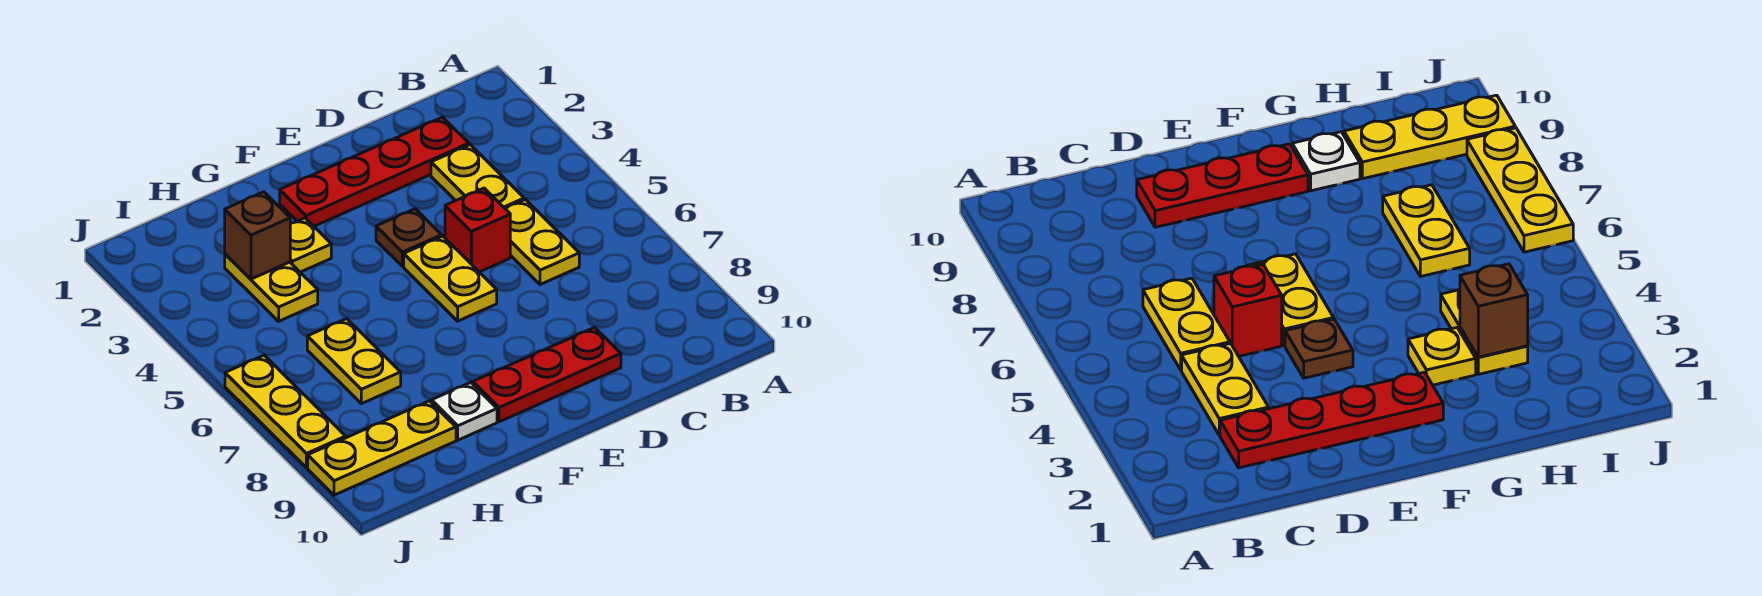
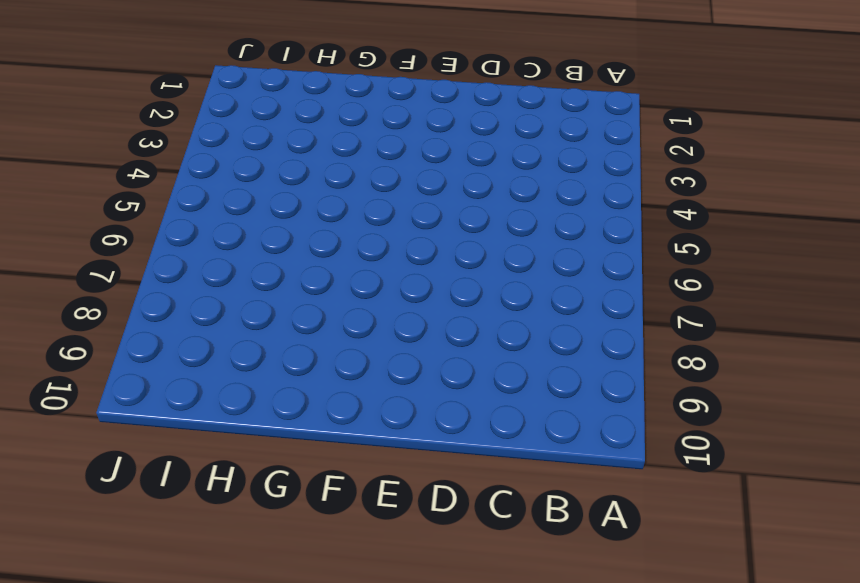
none -> red plate C2:F2 level 1
none -> yellow plate C3:C4 level 1
none -> yellow plate C5:C6 level 1

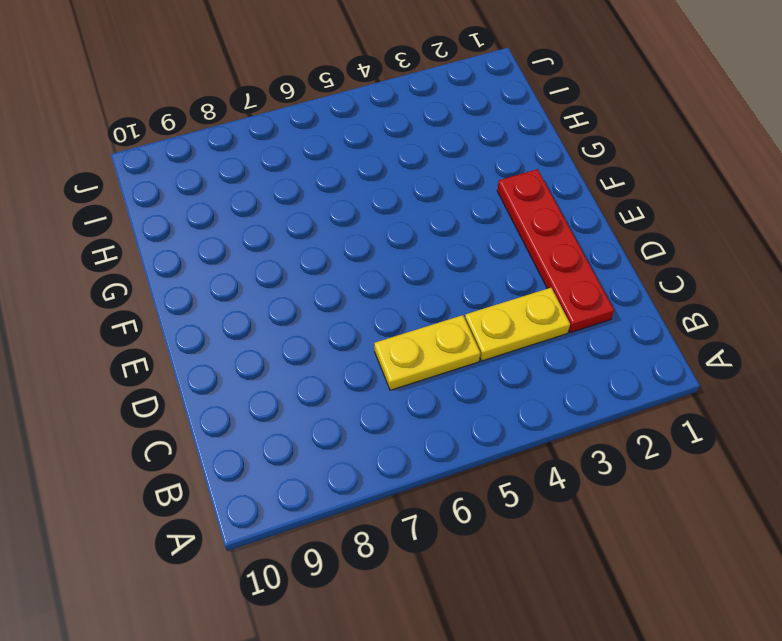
none -> red brick D5 level 1
none -> red plate D9:F9 level 1
none -> brown plate E4 level 1

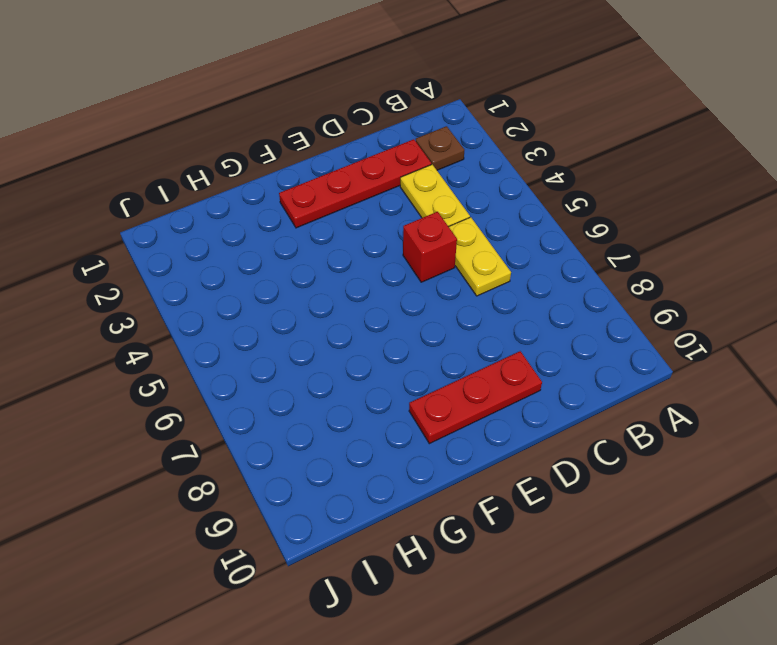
brown plate B2 level 1 -> brown plate E4 level 1
none -> yellow plate E5:E6 level 1
none -> yellow plate G3 level 1
none -> white plate G9 level 1

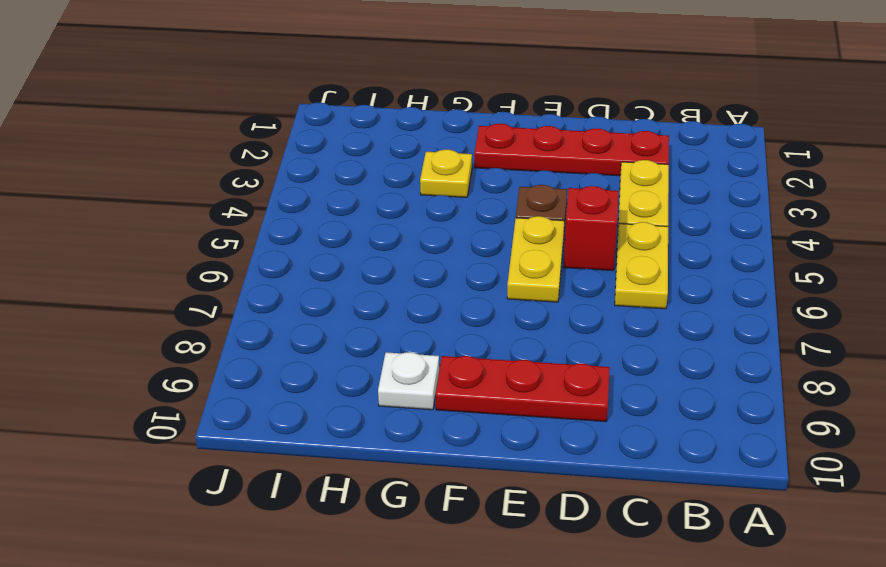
none -> yellow plate H3:H4 level 1
none -> yellow plate H6:H7 level 1
none -> yellow plate H9:J9 level 1

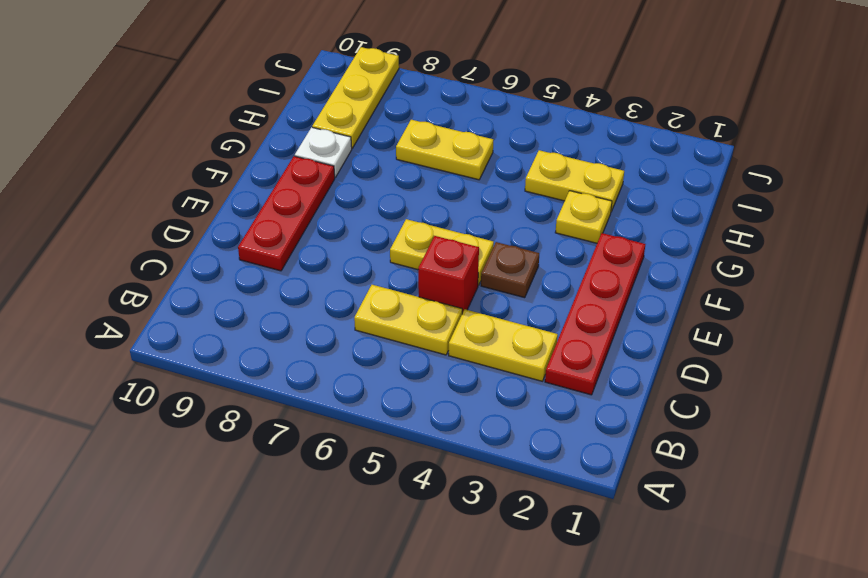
none -> yellow plate J6:J8 level 1
none -> brown brick H3 level 2

